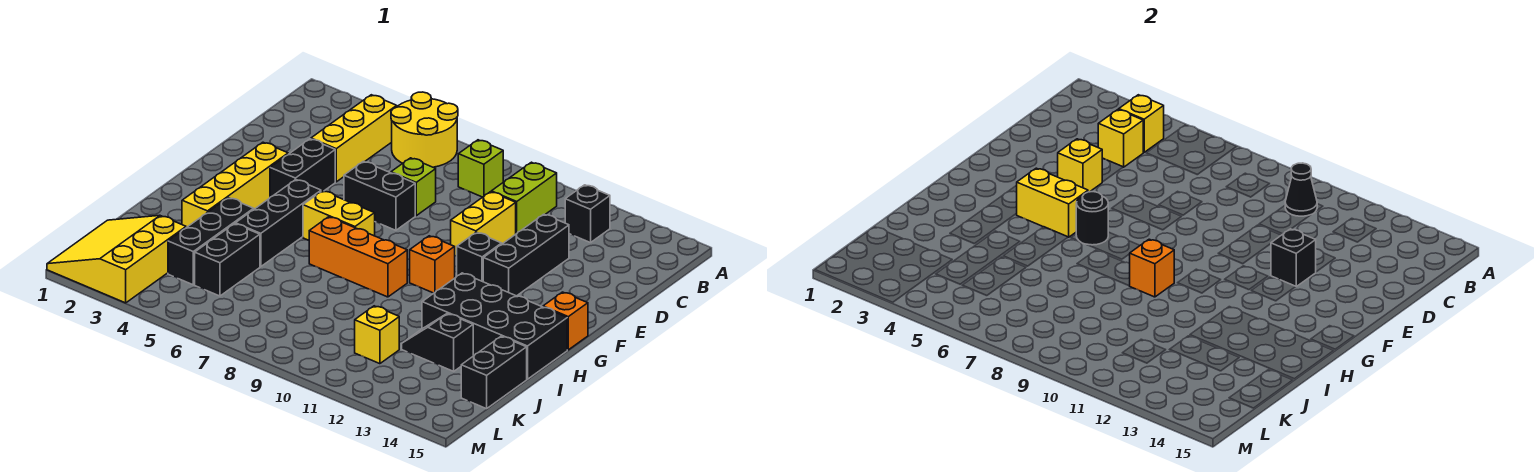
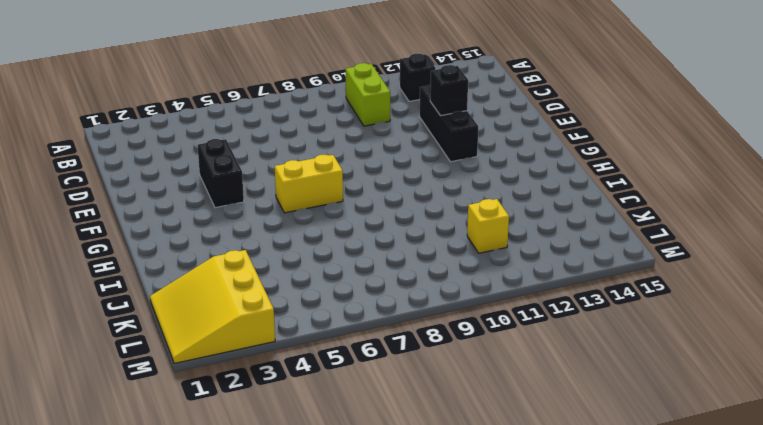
none -> yellow round brick A5:B6 level 1
none -> yellow brick B4:D4 level 1
none -> lime brick B8 level 1
none -> lime brick D7 level 1

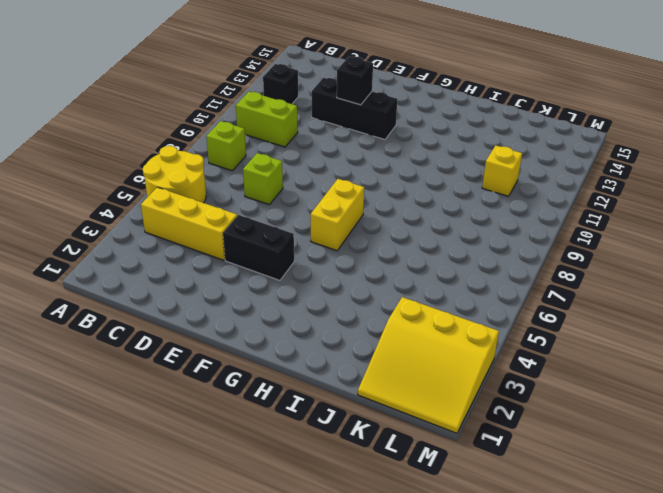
none -> yellow brick D10:E10 level 1
none -> black brick E6:E7 level 1
none -> yellow brick F3:I3 level 1
none -> black brick F11 level 1

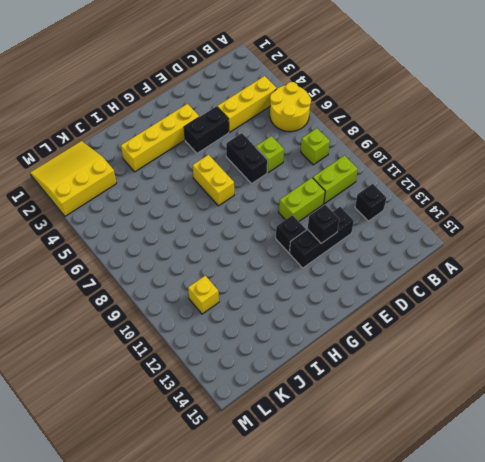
lime brick D10:E10 level 1 -> yellow brick D10:E10 level 1
none -> black brick G5:I5 level 1
none -> orange brick G10 level 1
none -> orange brick G15 level 1
none -> orange brick H7:H9 level 1

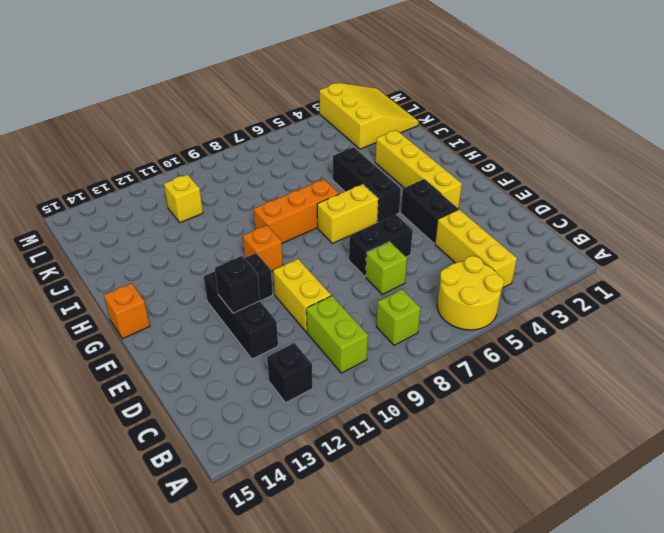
none -> black brick H12:I15 level 1
none -> black brick I4:K4 level 1
none -> black brick J5:K5 level 1
none -> black slope J12:J13 level 1 top 13

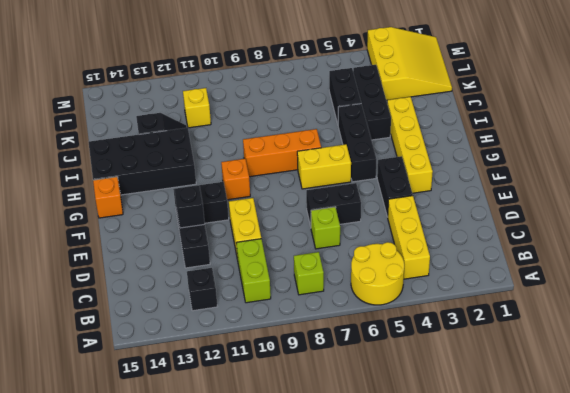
none -> black brick J15:K15 level 1
none -> yellow brick B4 level 2
none -> black cone B10 level 2
none -> yellow brick C4 level 2

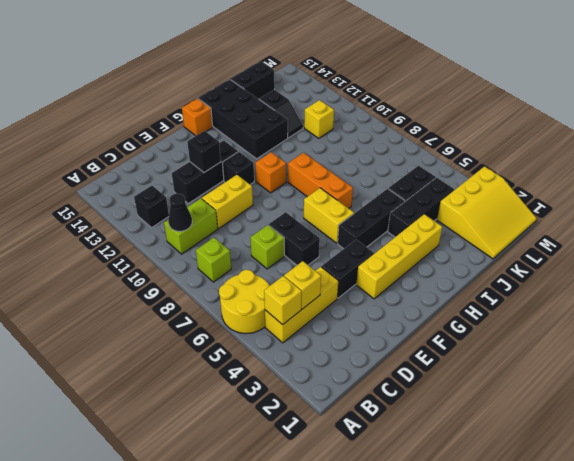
none -> yellow brick E4 level 2
none -> yellow brick G4:G5 level 2
none -> black round brick G6 level 2
none -> orange brick H9 level 2

